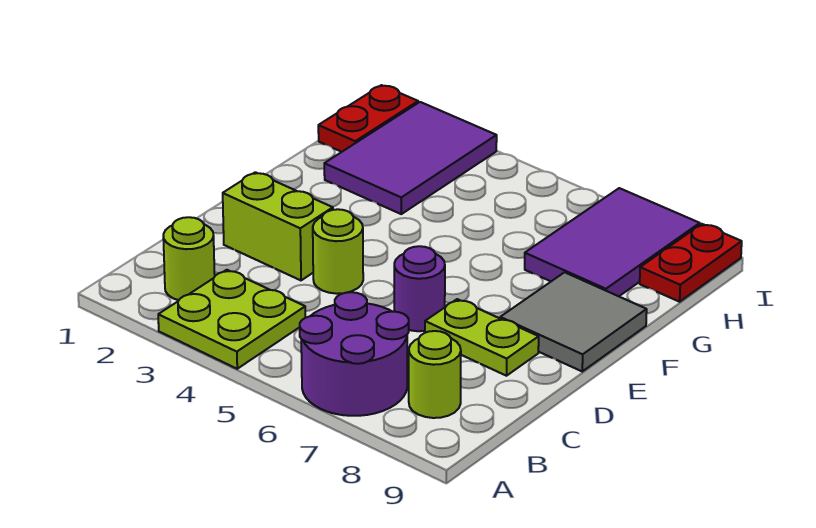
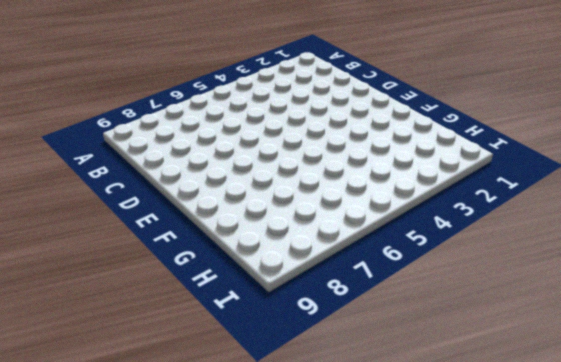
none -> lime plate A3:B4 level 1
none -> purple round brick A6:B7 level 1
none -> lime round brick B2 level 1

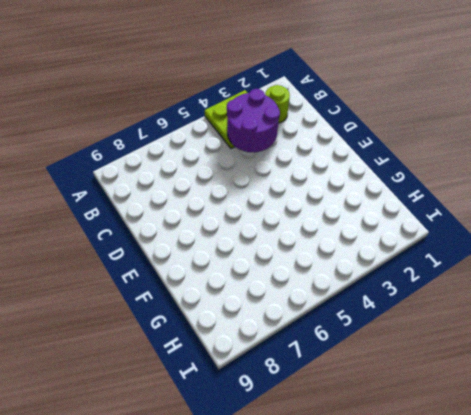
purple round brick B3:C4 level 2 -> purple round brick A6:B7 level 1
none -> lime round brick B8 level 1
none -> lime brick D2:D3 level 1
none -> lime round brick D4 level 1

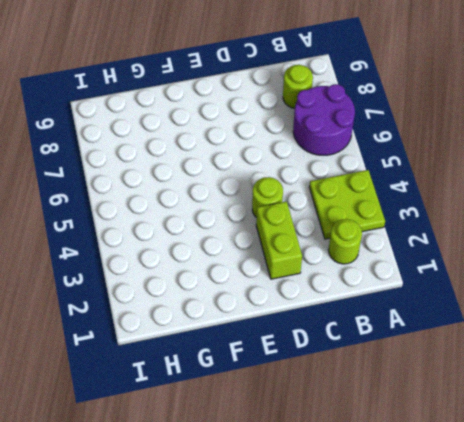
none -> purple round brick D6 level 1
none -> lime plate D7:D8 level 1
none -> grey tile E8:F9 level 1

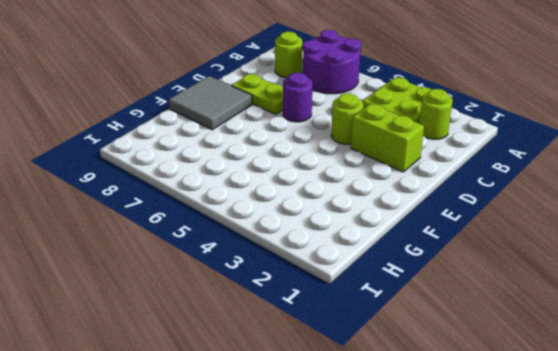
none -> purple tile G2:I3 level 1
none -> purple tile G7:I8 level 1
none -> red plate H1:I1 level 1

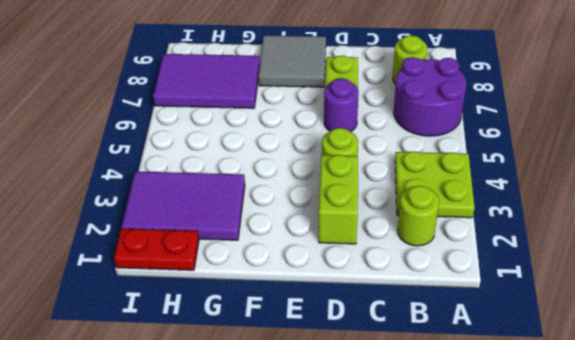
none -> red plate H9:I9 level 1

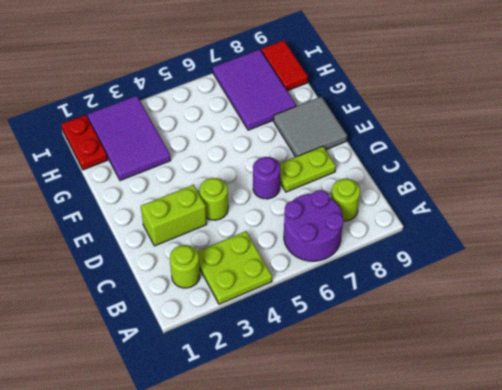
red tile H9:I9 level 1 -> red plate H9:I9 level 1

